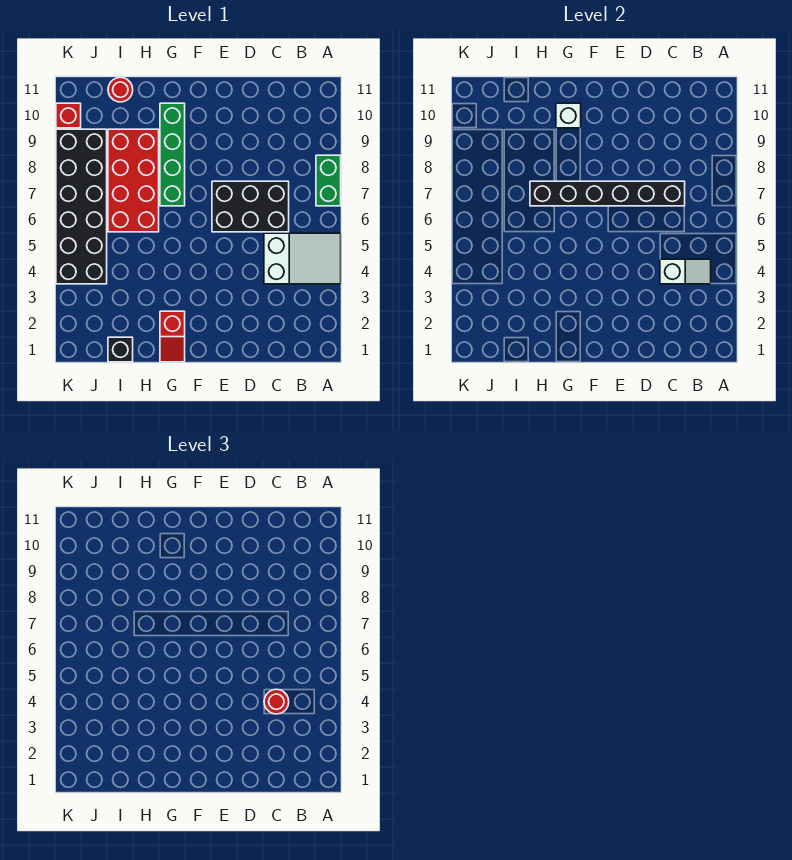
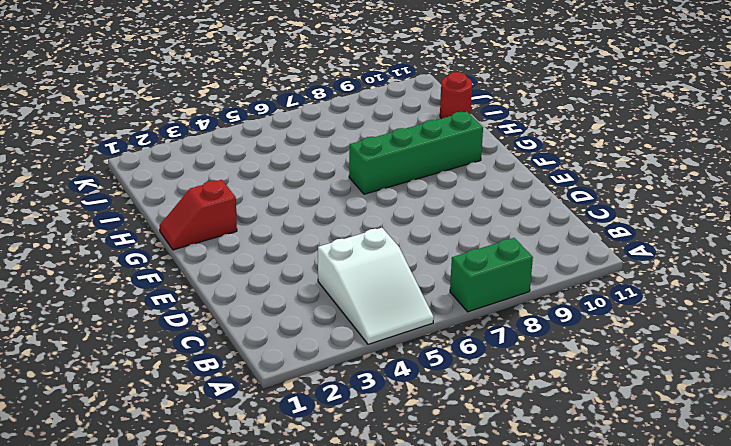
none -> black brick C6:E7 level 1
none -> red brick H6:I9 level 1
none -> black brick I1 level 1

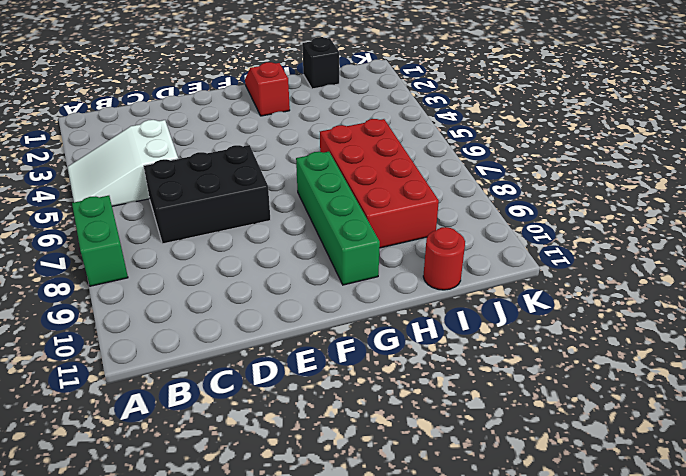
none -> black brick J4:K9 level 1
none -> red brick K10 level 1
none -> white slope B4:C4 level 2 top C

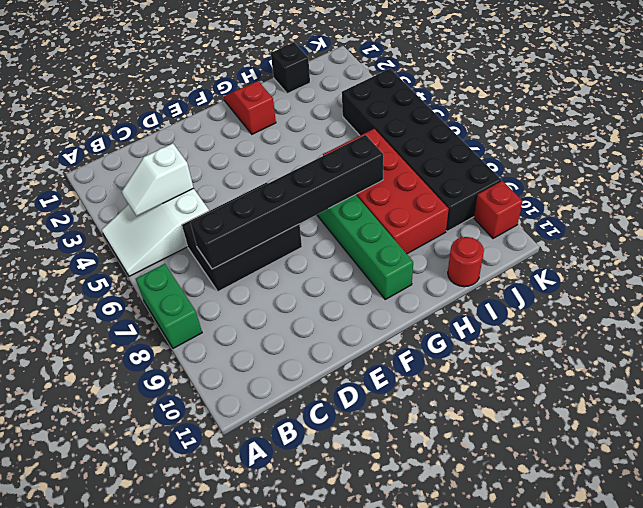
none -> white brick G10 level 2
none -> red round brick C4 level 3

